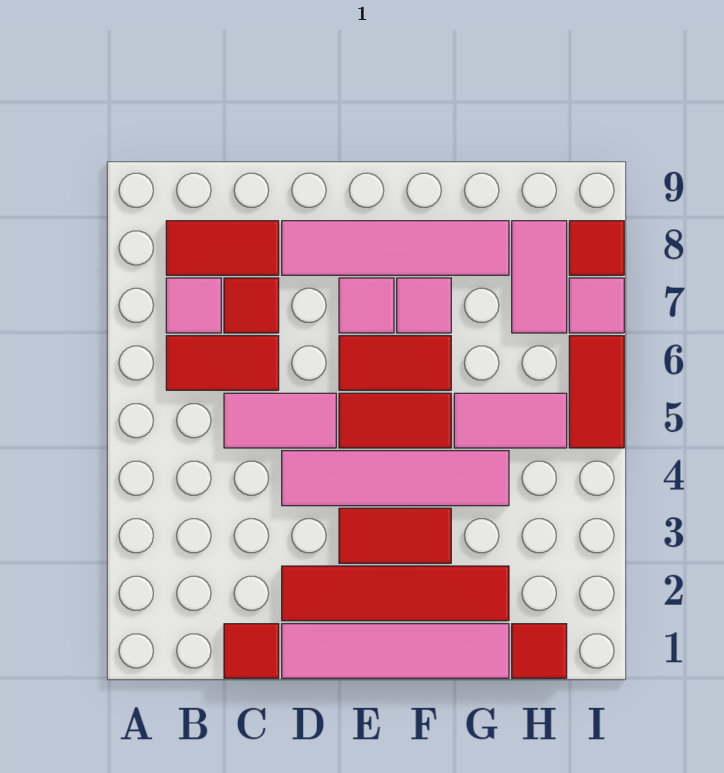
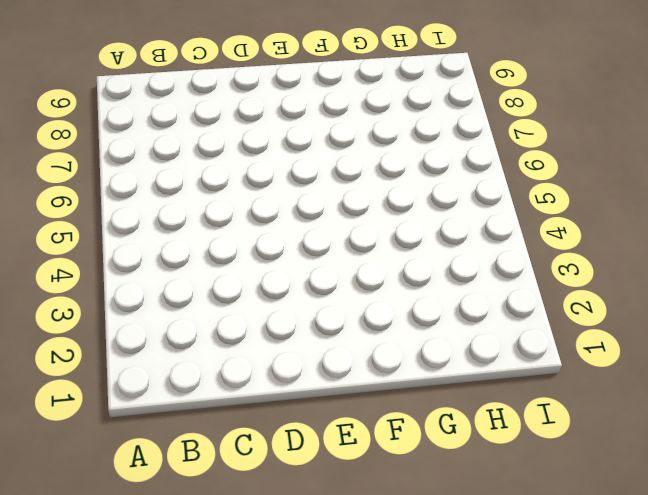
none -> red tile B6:C6 level 1
none -> pink tile B7 level 1
none -> red tile B8:C8 level 1

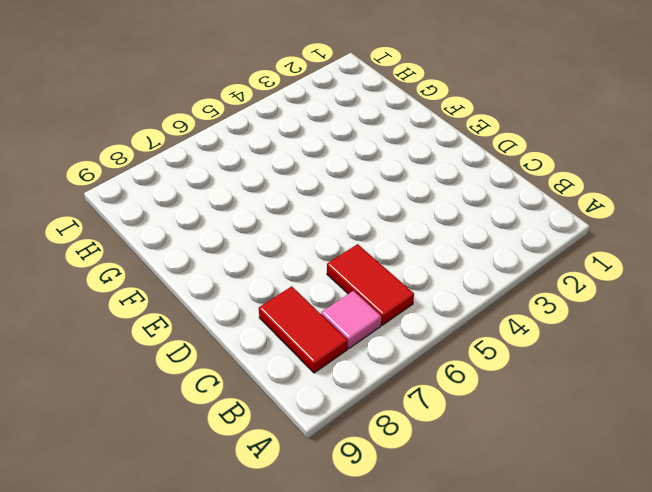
none -> red tile C1 level 1
none -> pink tile C5:D5 level 1
none -> red tile C7 level 1

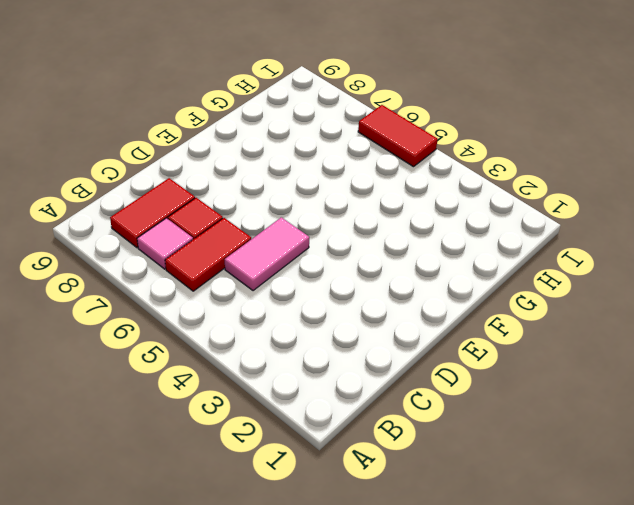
none -> red tile C1 level 1
none -> pink tile D1:G1 level 1
none -> red tile D2:G2 level 1

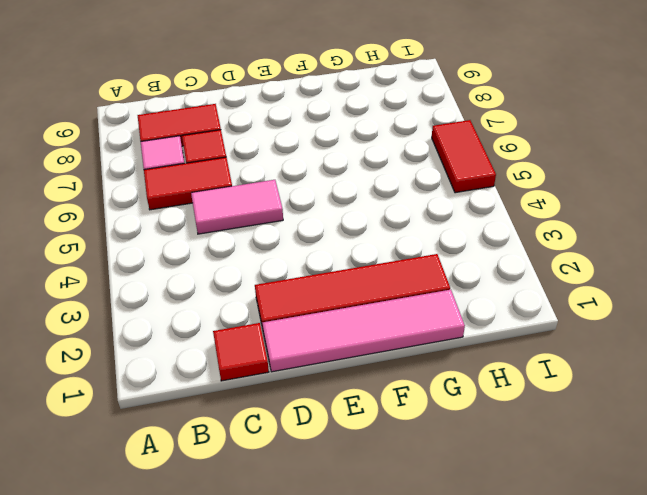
none -> pink tile D4:G4 level 1
none -> pink tile D8:G8 level 1
none -> red tile E3:F3 level 1

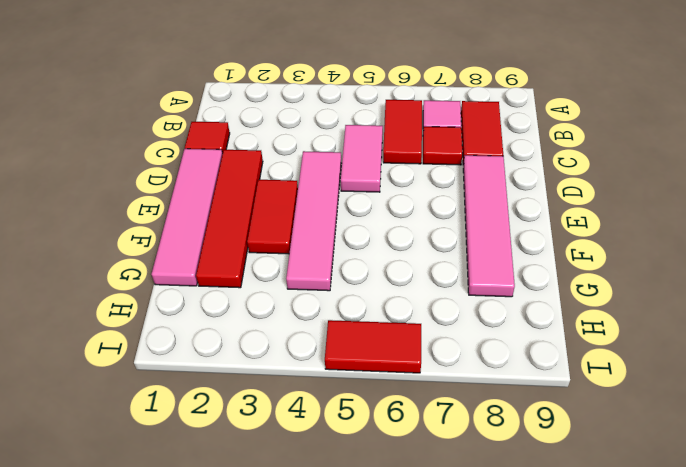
none -> red tile E5:F5 level 1
none -> red tile E6:F6 level 1
none -> pink tile E7 level 1

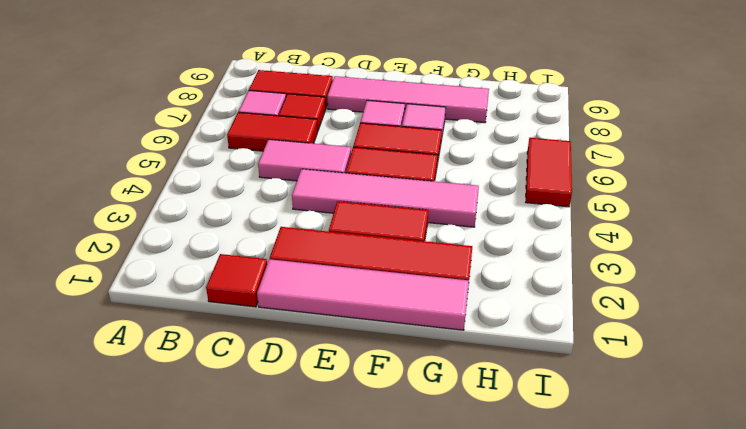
none -> pink tile G5:H5 level 1
none -> red tile H1 level 1
none -> pink tile H7:H8 level 1

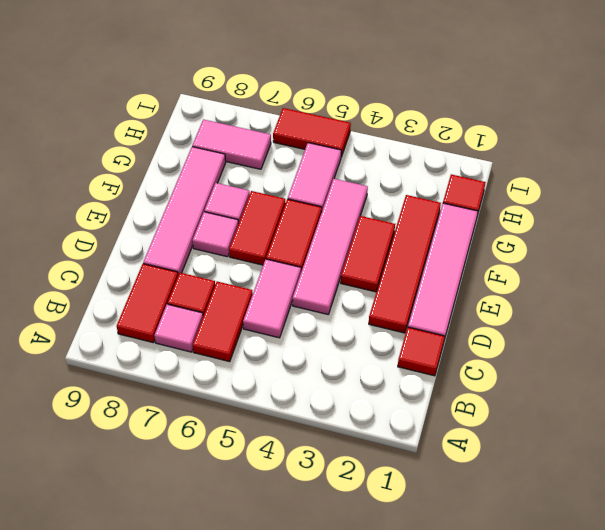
none -> pink tile I7 level 1
none -> red tile I8 level 1

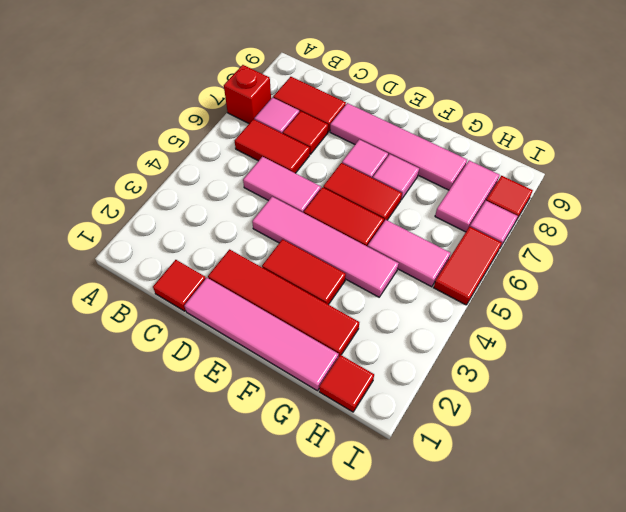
red brick A7 level 1 -> none

